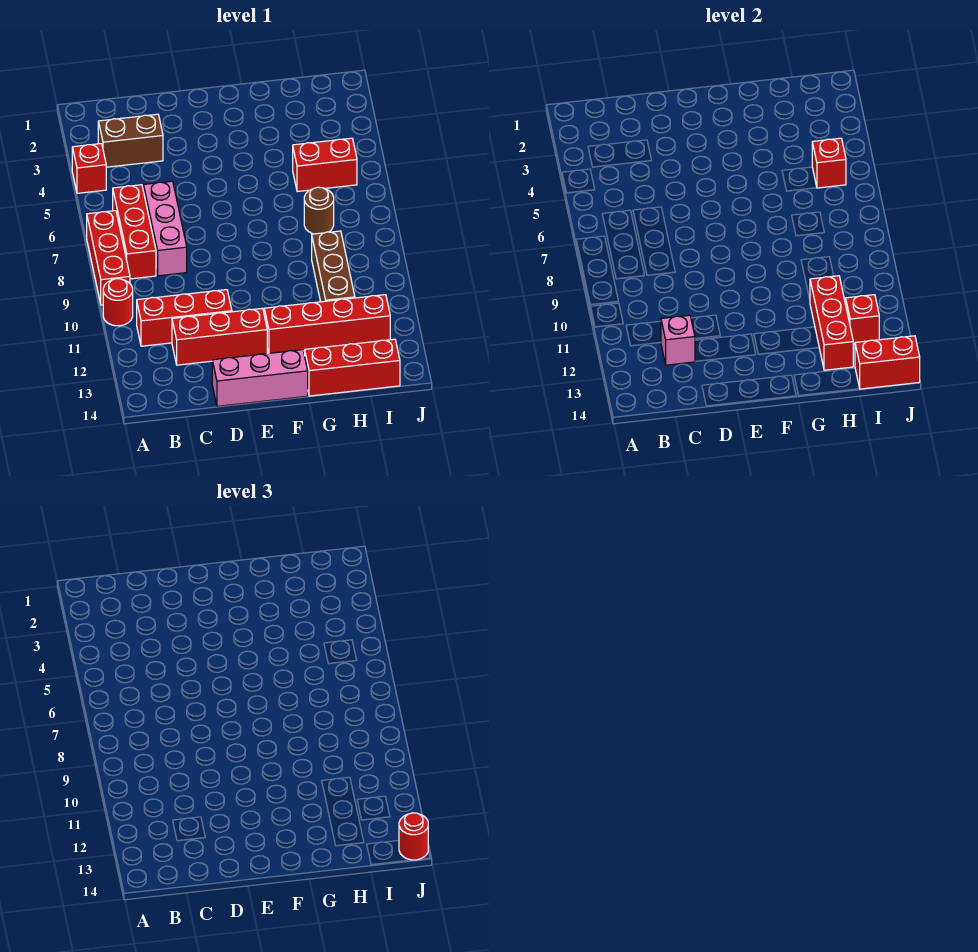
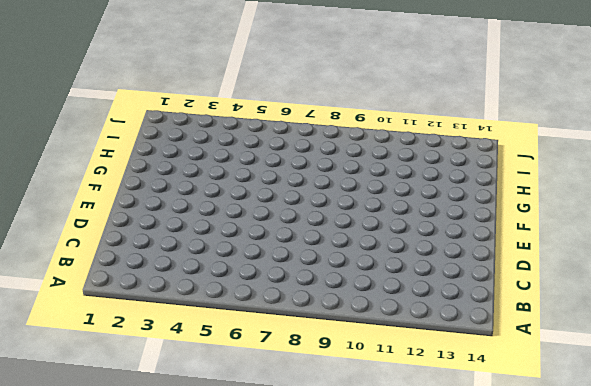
none -> red brick A4 level 1
none -> red brick A7:A9 level 1
none -> red round brick A10 level 1

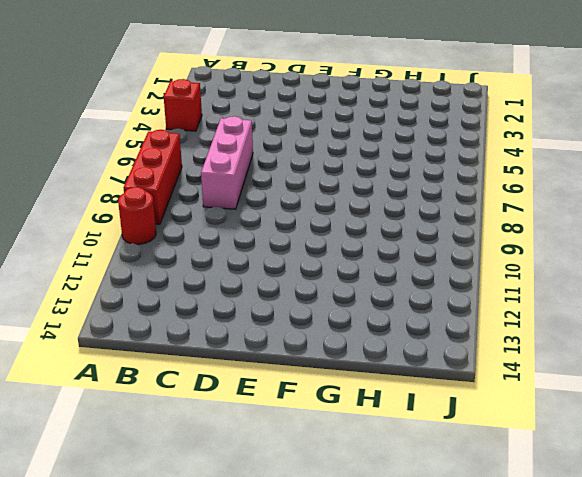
none -> brown brick B3:C3 level 1
none -> red brick B6:B8 level 1
none -> red brick B11:D11 level 1

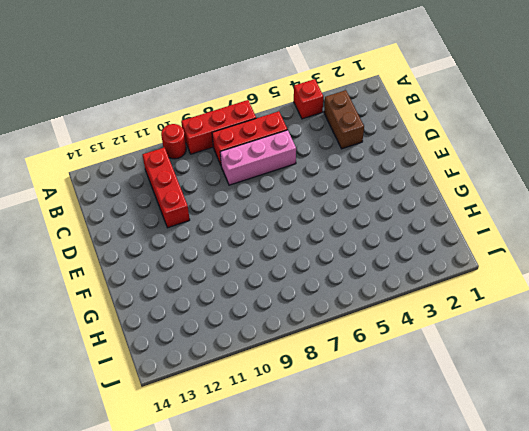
none -> red brick C12:E12 level 1
none -> pink brick D14:F14 level 1
none -> red brick F12:I12 level 1

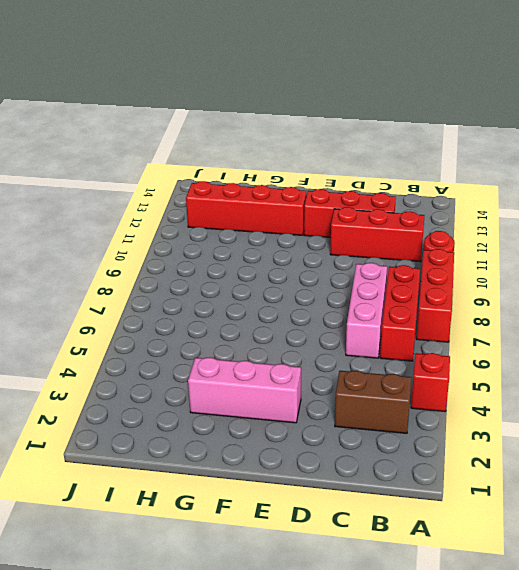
pink brick E3:G3 level 1 -> pink brick D14:F14 level 1
none -> red brick G14:I14 level 1
none -> red brick H5:I5 level 1
none -> brown round brick H7 level 1

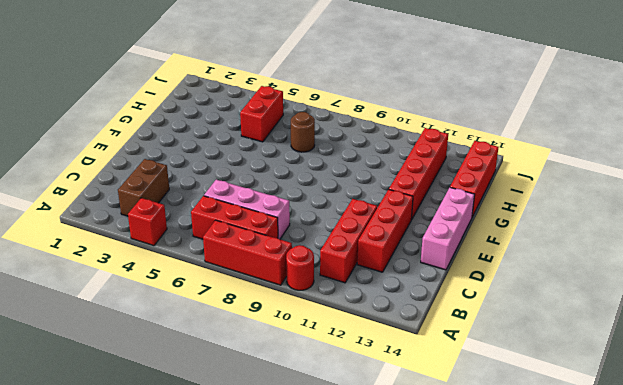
none -> brown brick H9:H11 level 1
none -> pink brick C12 level 2
none -> red brick H11:H13 level 2

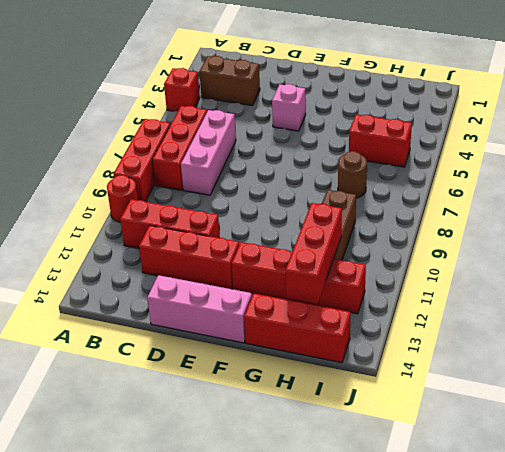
pink brick E4 level 1 -> pink brick C12 level 2
none -> red brick I5 level 2
none -> red brick I12 level 2
none -> red brick I14:J14 level 2

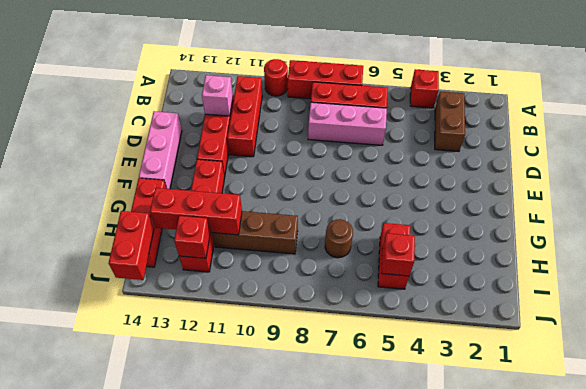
none -> red round brick J14 level 3

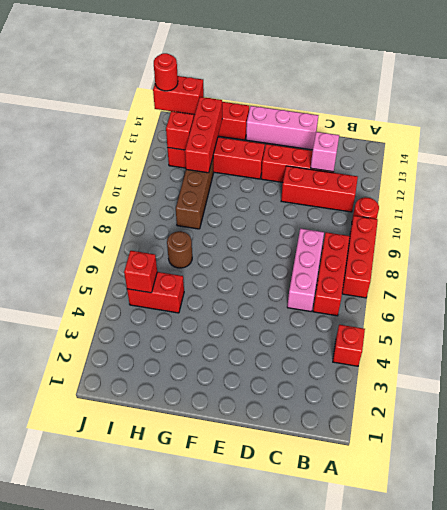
none -> brown brick B3:C3 level 1

